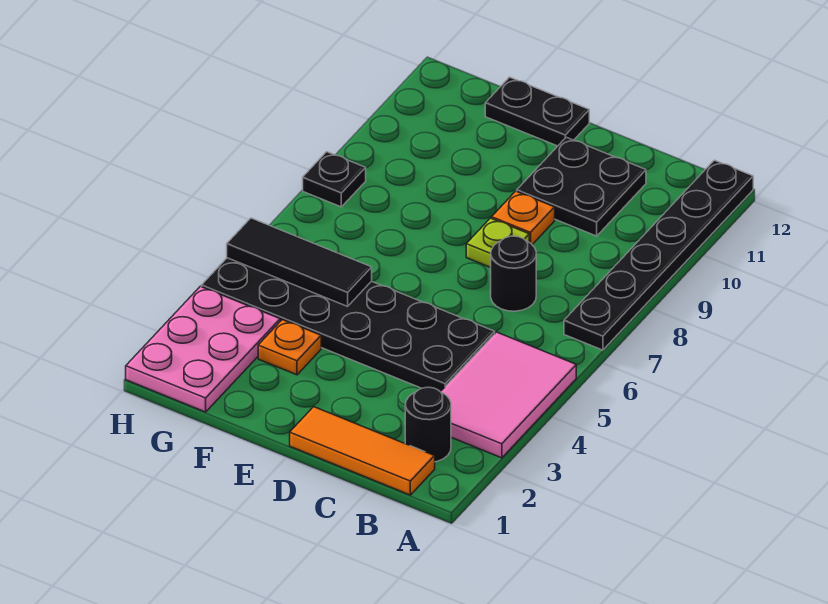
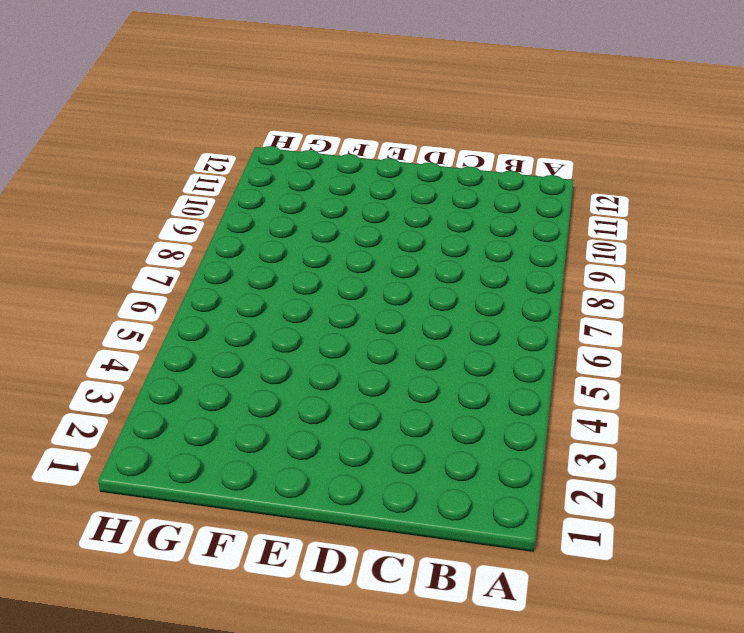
none -> pink tile A3:B5 level 1
none -> black plate A7:A12 level 1
none -> orange tile B1:D1 level 1

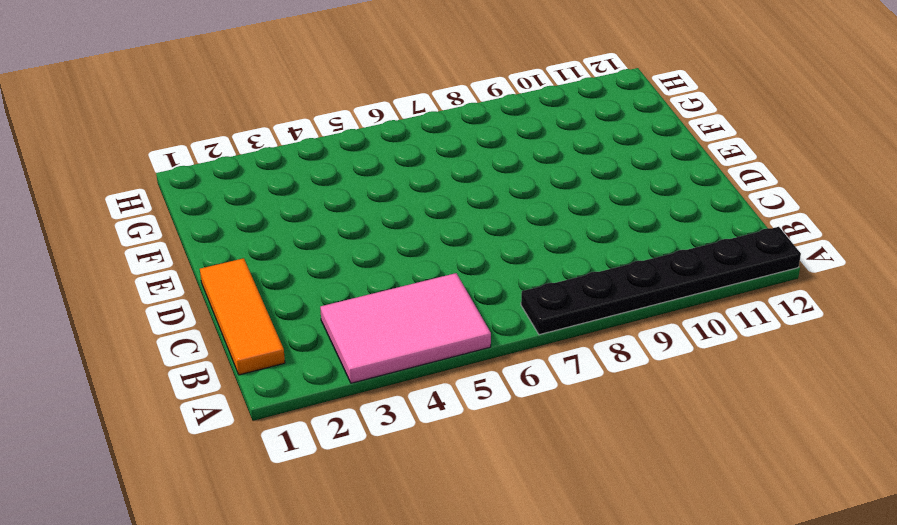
none -> black round brick B2 level 1
none -> black plate C4:H5 level 1
none -> black round brick C7 level 1

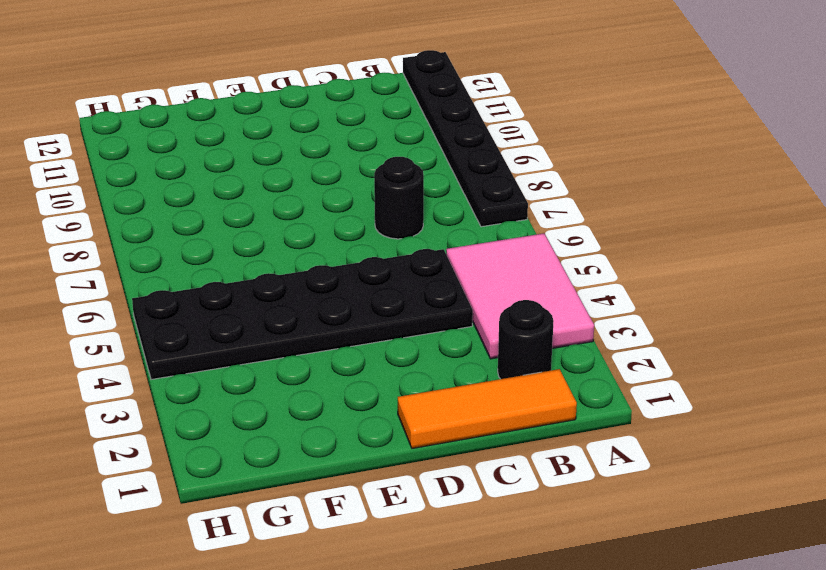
none -> black plate C10:D11 level 1
none -> lime plate D8 level 1
none -> orange plate D9 level 1

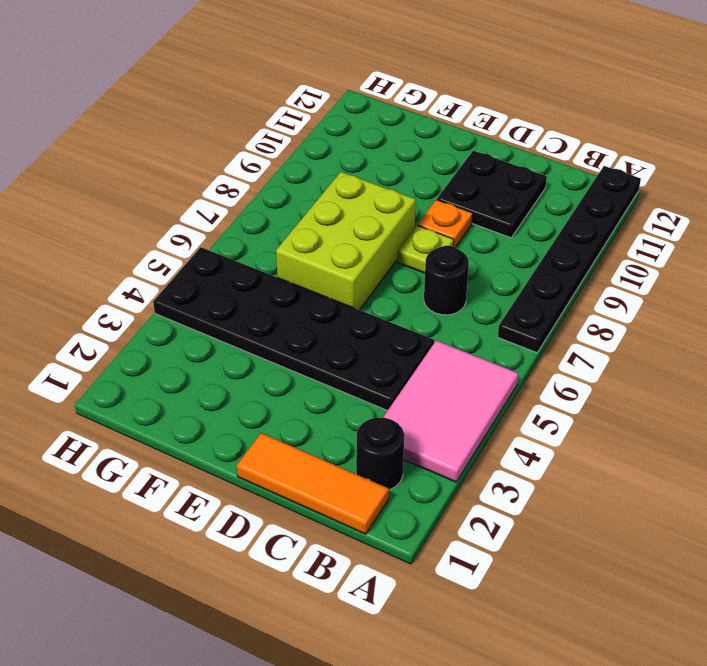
lime brick E6:F8 level 1 -> none
none -> black plate E12:F12 level 1
none -> orange plate F3 level 1
none -> pink plate G1:H3 level 1

